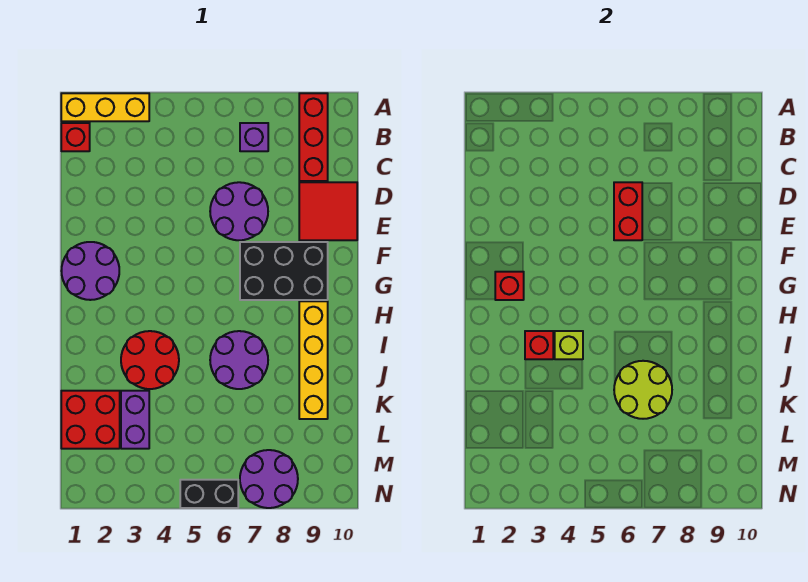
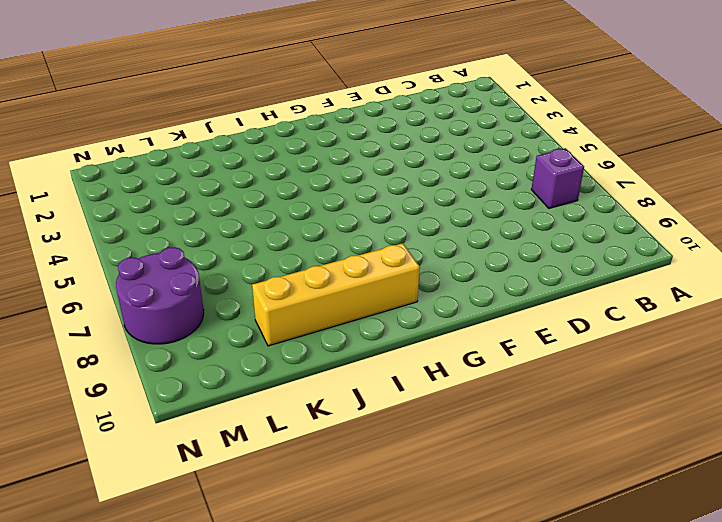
none -> yellow brick A1:A3 level 1
none -> red brick A9:C9 level 1
none -> red brick B1 level 1

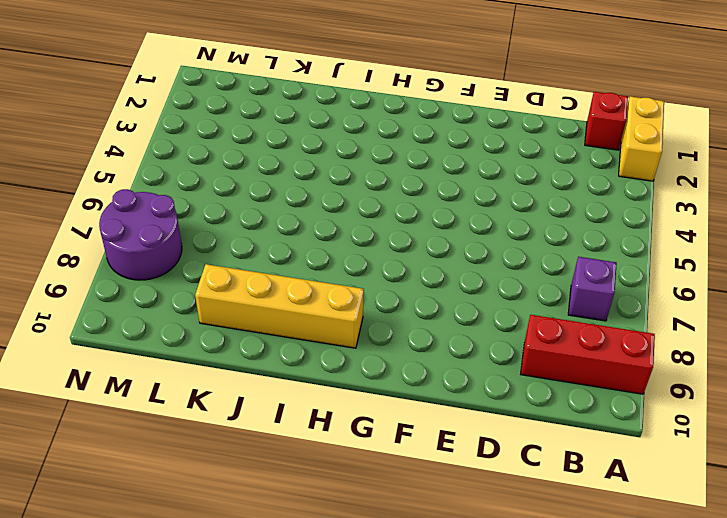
yellow brick A1:A2 level 1 -> yellow brick A1:A3 level 1
none -> purple round brick D6:E7 level 1
none -> red tile D9:E10 level 1
none -> purple round brick F1:G2 level 1

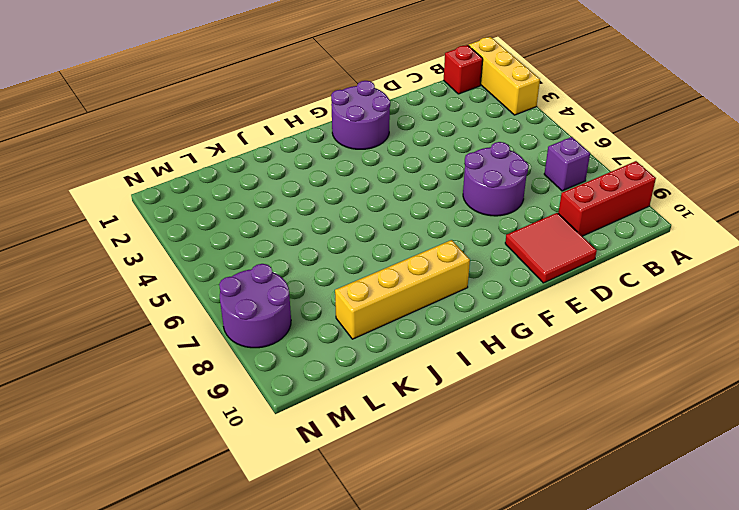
none -> black brick F7:G9 level 1
none -> red round brick I3:J4 level 1
none -> purple round brick I6:J7 level 1

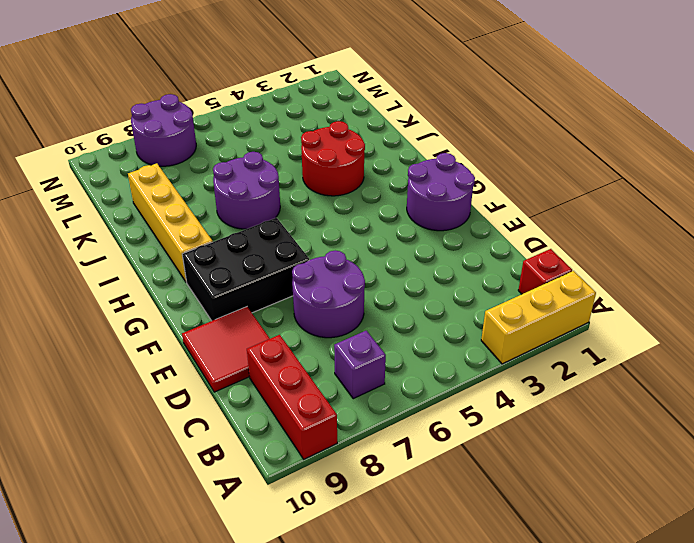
none -> red brick K1:L2 level 1
none -> purple brick K3:L3 level 1
none -> black brick N5:N6 level 1

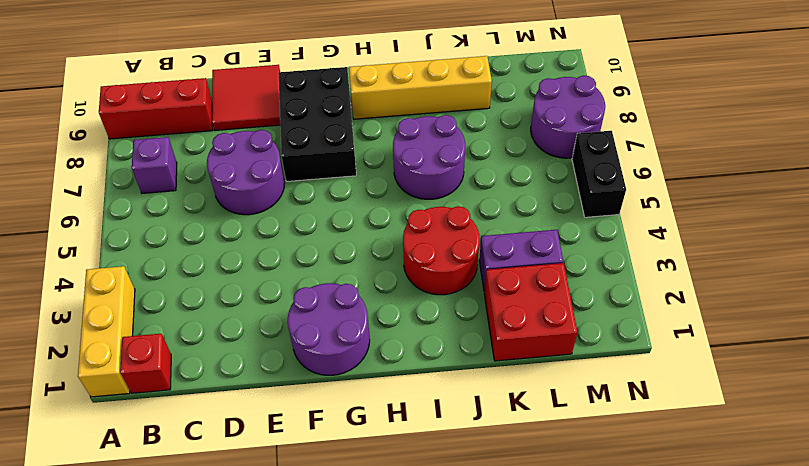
none -> red brick D6:E6 level 2
none -> red brick G2 level 2
none -> red brick I3 level 2

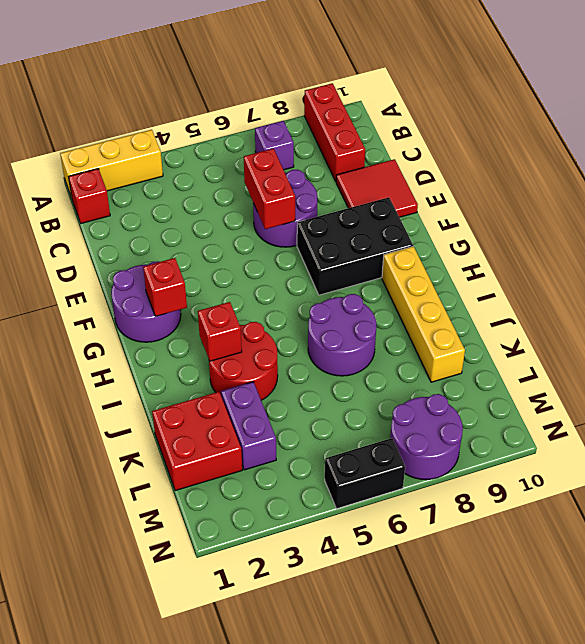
none -> lime brick I4 level 2
none -> lime round brick J6:K7 level 2

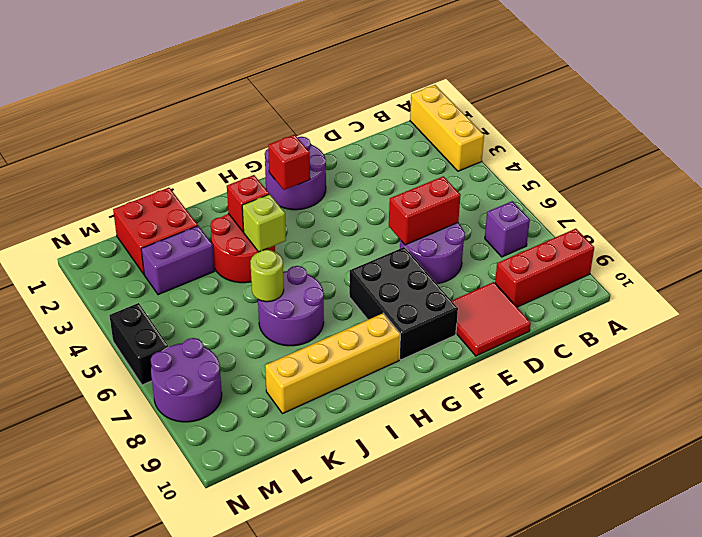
lime round brick J6 level 2 -> lime round brick J6:K7 level 2
none -> red brick B1 level 1

